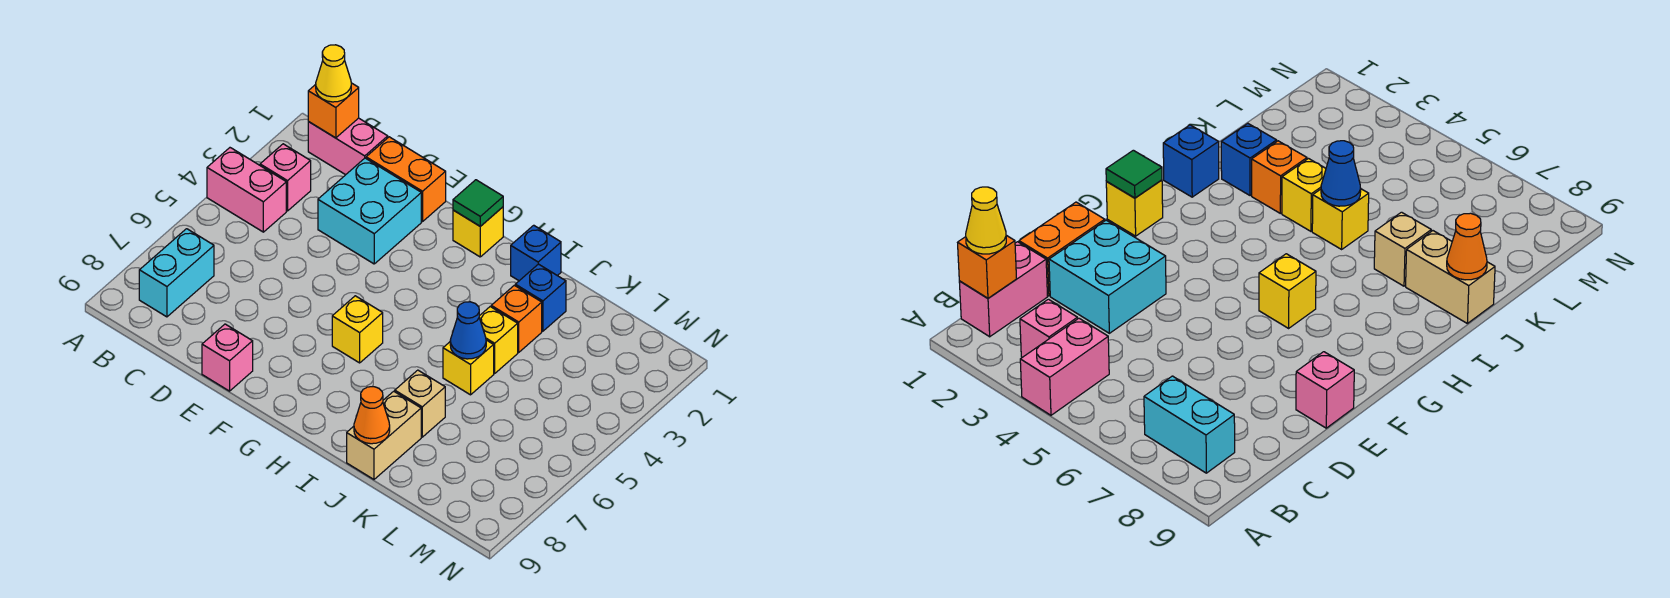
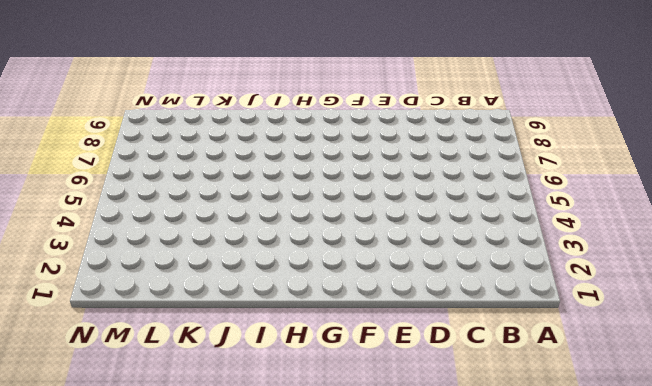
none -> pink brick A4:B4 level 1
none -> pink brick B1:C1 level 1
none -> pink brick B3 level 1

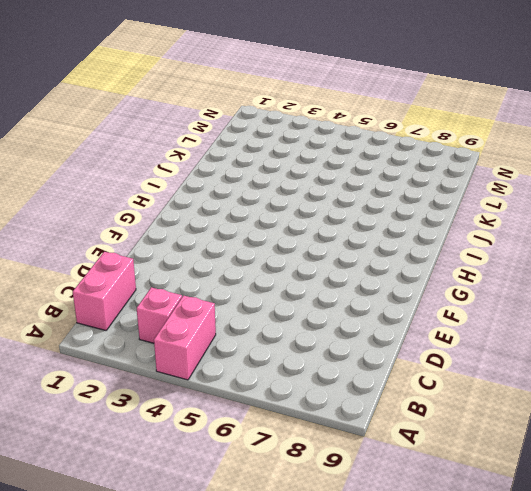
none -> cyan brick B7:B8 level 1
none -> orange brick D1:E1 level 1
none -> cyan brick D2:E3 level 1

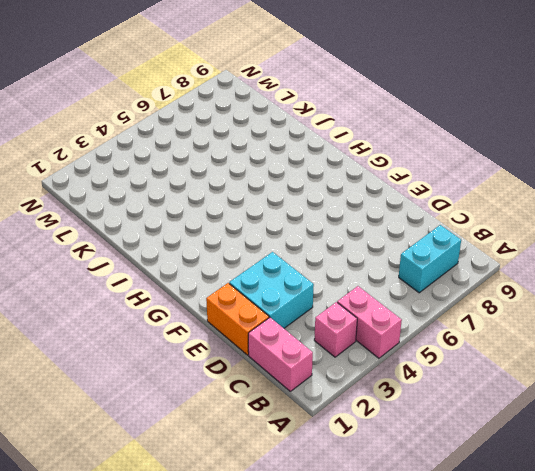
none -> pink brick E9 level 1
none -> yellow brick G1 level 1
none -> yellow brick G6 level 1

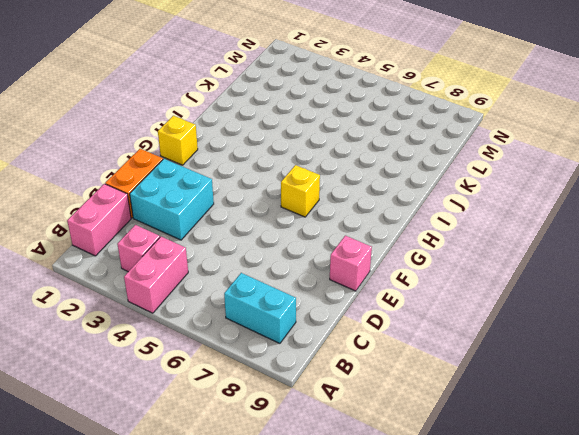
none -> blue brick I1 level 1
none -> blue brick J2 level 1
none -> orange brick J3 level 1

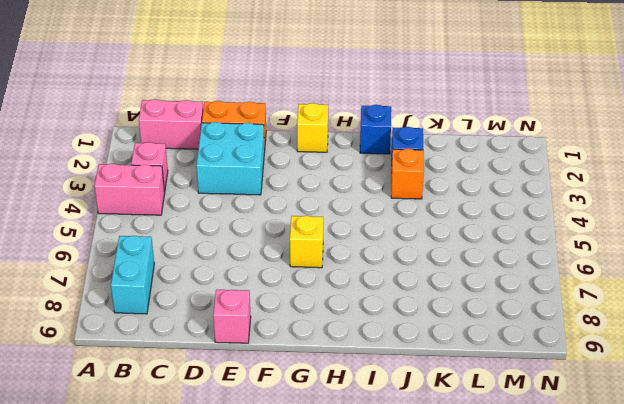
none -> yellow brick J4 level 1
none -> yellow brick J5 level 1
none -> tan brick J7 level 1

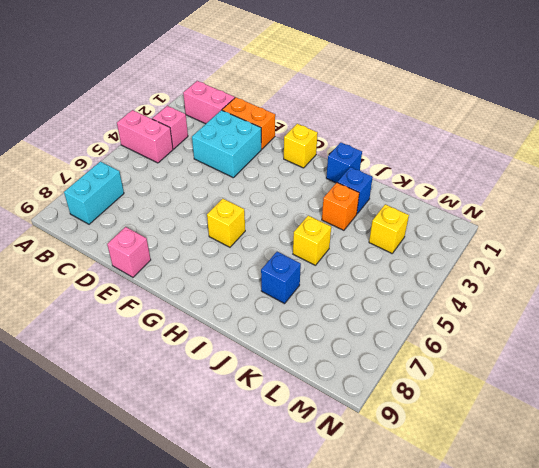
blue brick J7 level 1 -> tan brick J7 level 1
yellow brick L3 level 1 -> yellow brick J4 level 1
none -> tan brick J8:J9 level 1
none -> orange brick B1 level 2
none -> green tile G1 level 2

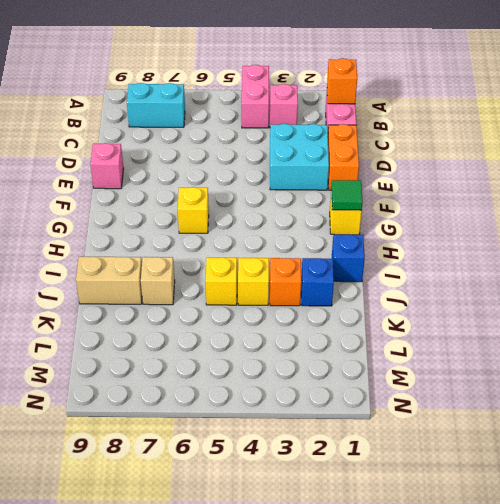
none -> blue cone J5 level 2
none -> orange cone J9 level 2
none -> yellow cone B1 level 3

